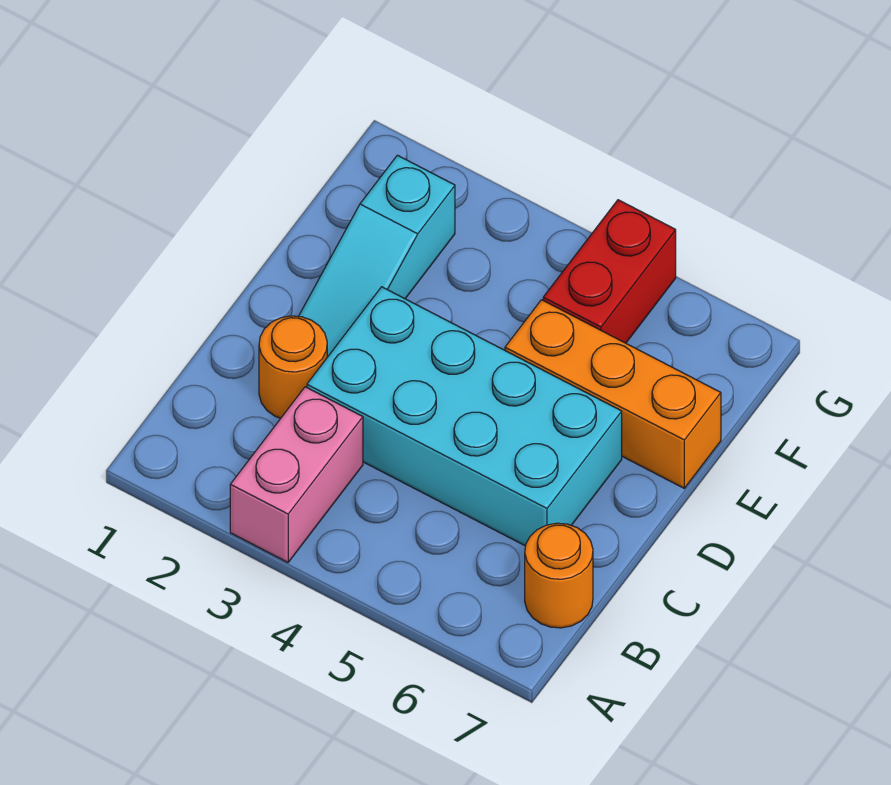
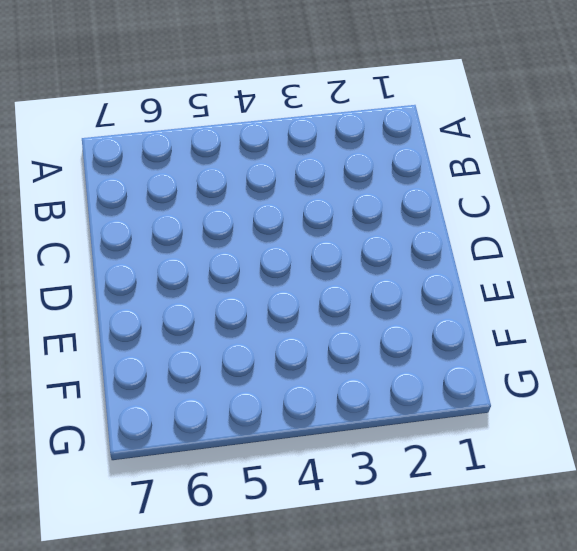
none -> pink brick A3:B3 level 1
none -> orange round brick B7 level 1

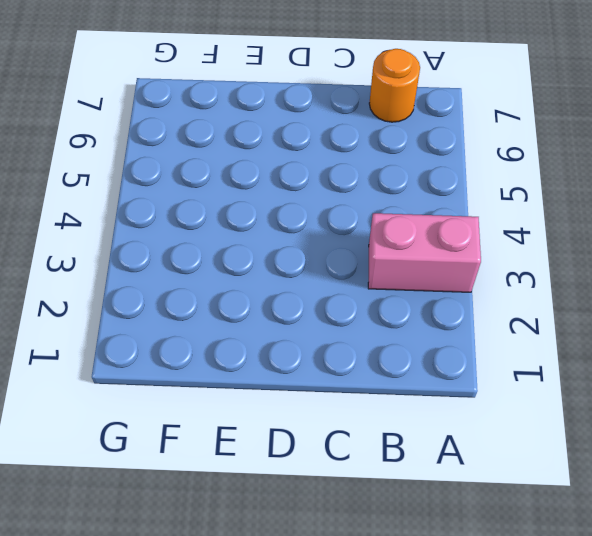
none -> orange round brick C2 level 1
none -> cyan brick C3:D6 level 1

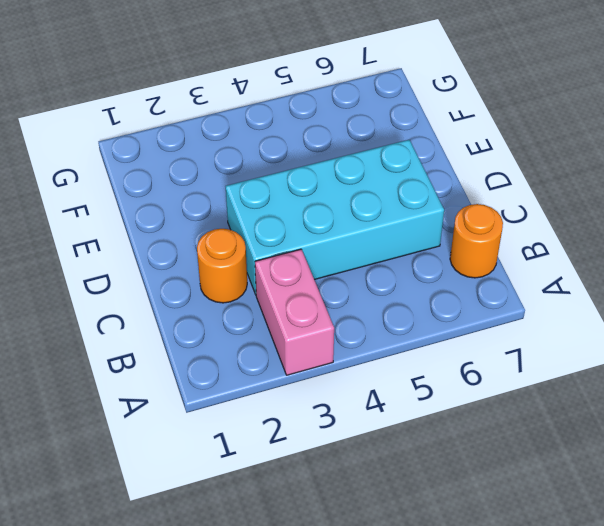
none -> cyan slope D2:F2 level 1 top F
none -> orange brick E5:E7 level 1

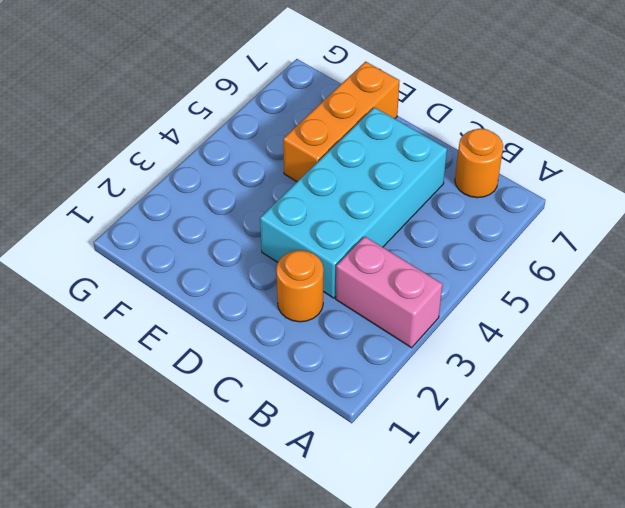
none -> cyan slope D2:F2 level 1 top F
none -> red brick F5:G5 level 1

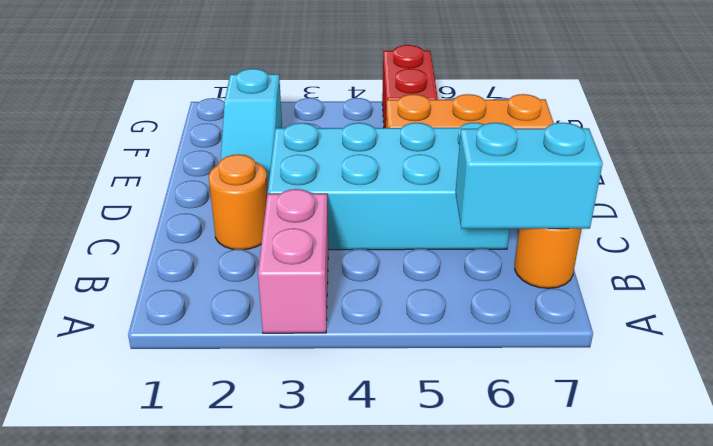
cyan brick B6:B7 level 2 -> none

